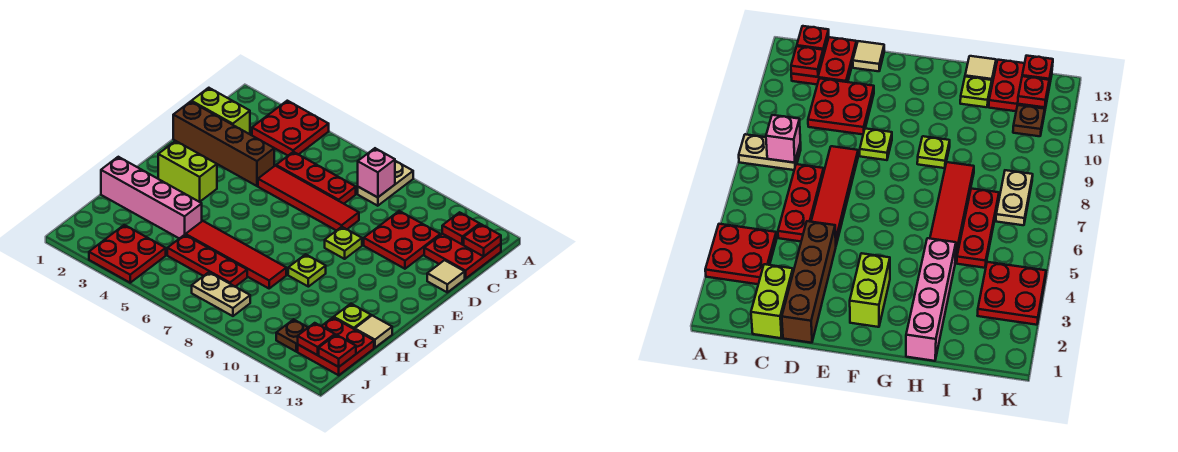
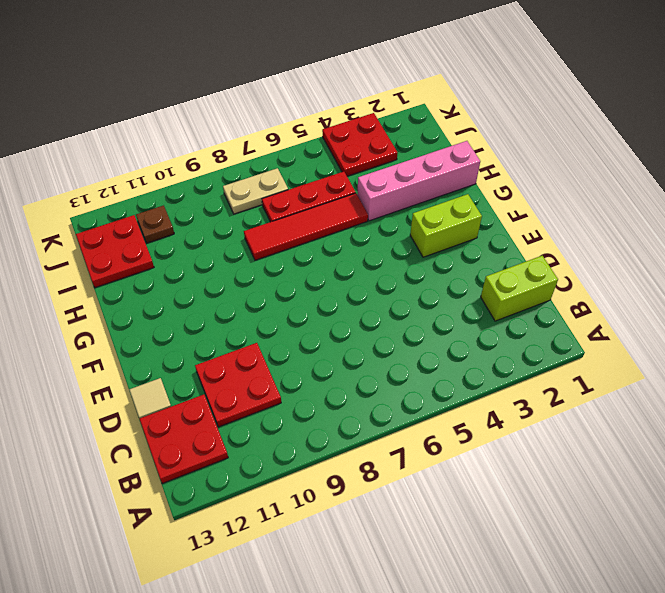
none -> red plate A3:B4 level 1
none -> tan plate A8:B8 level 1
none -> red plate C5:C7 level 1

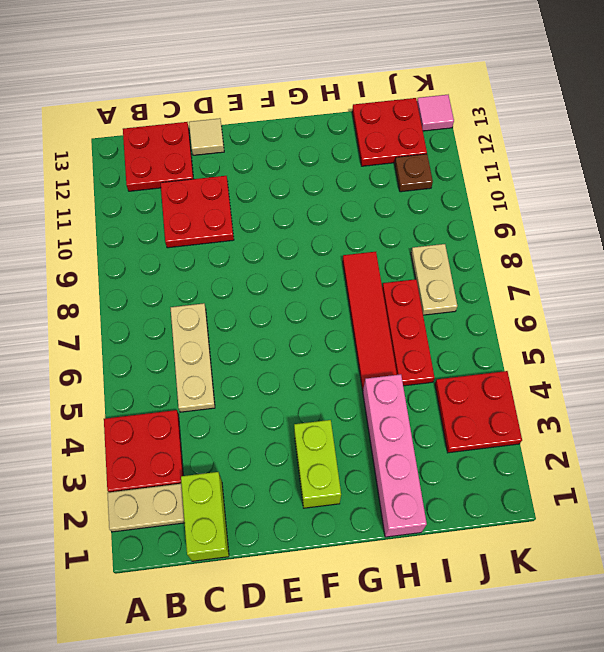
tan plate A2:B2 level 1 -> tan plate A8:B8 level 1
tan plate C5:C7 level 1 -> red plate C5:C7 level 1
pink tile K13 level 1 -> none
none -> brown brick D1:D4 level 1
none -> red tile D5:D8 level 1
none -> lime plate E9 level 1

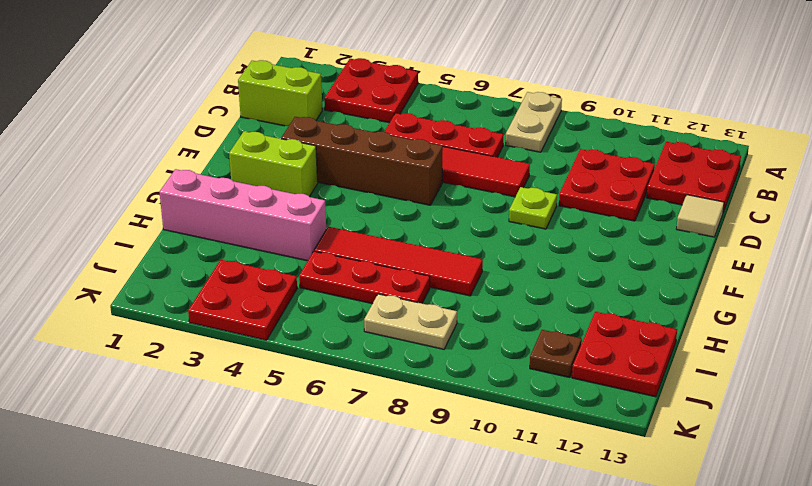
brown brick E3:E6 level 1 -> brown brick D1:D4 level 1
none -> lime plate G9 level 1
none -> lime plate H12 level 1
none -> tan tile H13 level 1

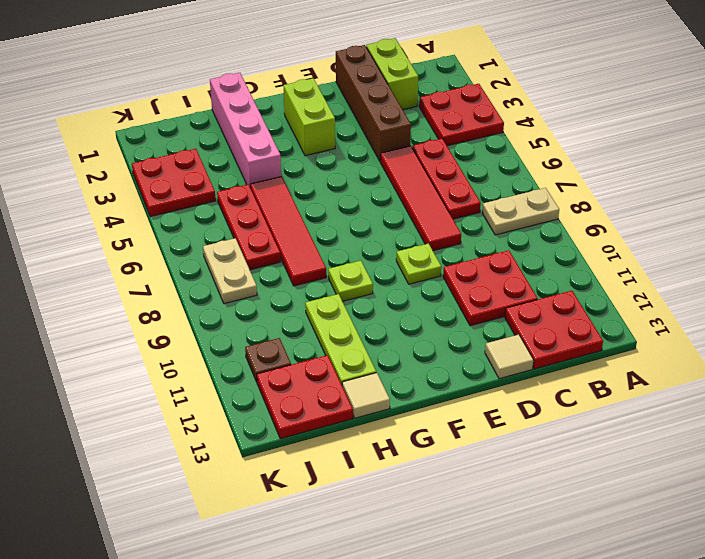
lime plate H10:H12 level 1 -> lime plate H12 level 1
none -> pink brick B8 level 2
none -> red plate B12 level 2
none -> red plate B13 level 2

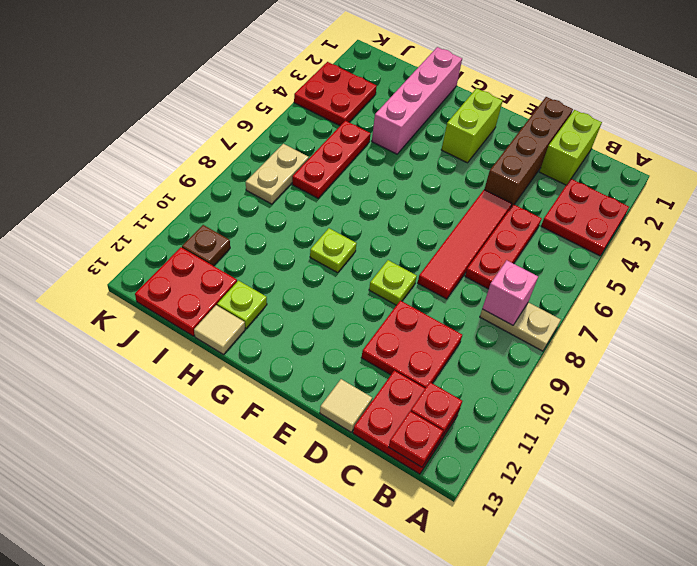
none -> red tile H5:H8 level 1
none -> red plate J12 level 2
none -> red plate J13 level 2

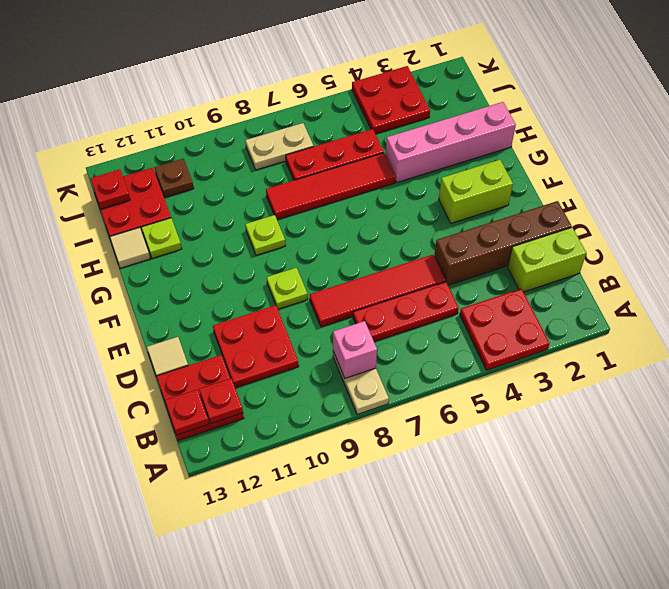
none -> red plate J12 level 2

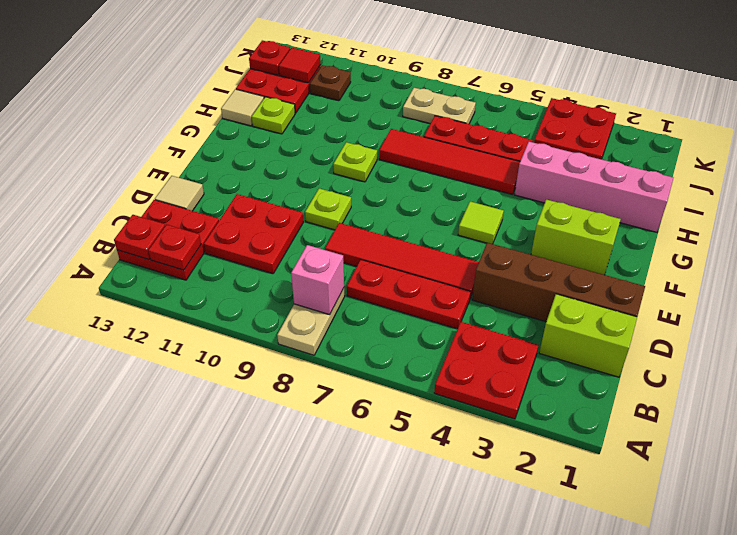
lime tile F5 level 1 -> none
red tile J12 level 2 -> red plate J12 level 2

